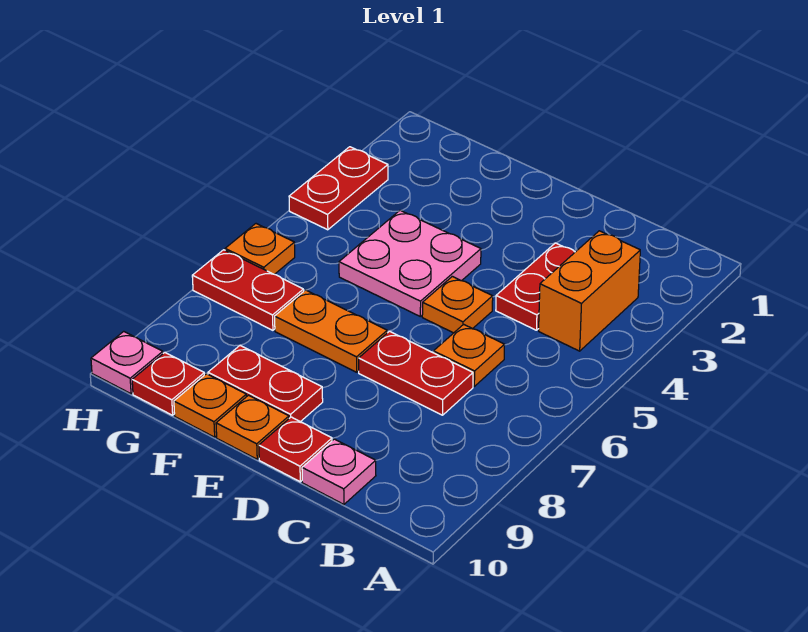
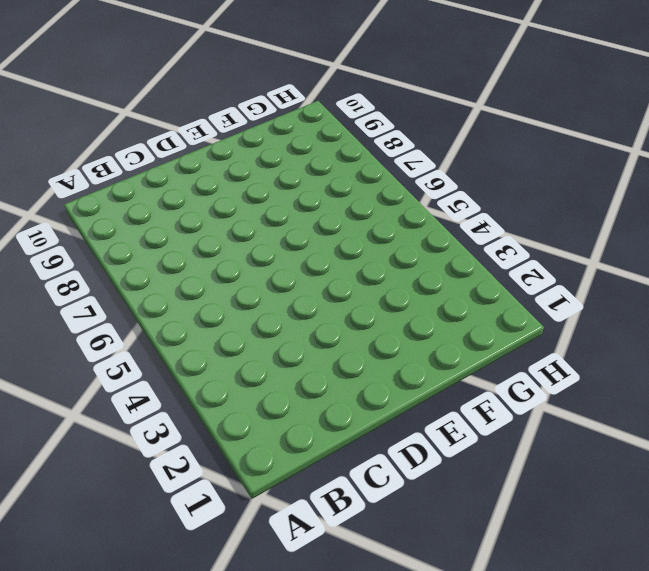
none -> orange brick B3:B4 level 1
none -> red plate C3:C4 level 1
none -> orange plate C6 level 1

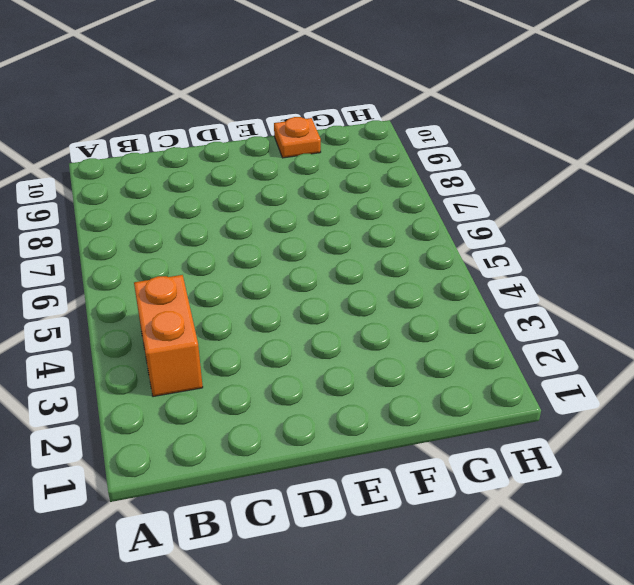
none -> red plate C3:C4 level 1
none -> orange plate C6 level 1
none -> red plate C7:D7 level 1

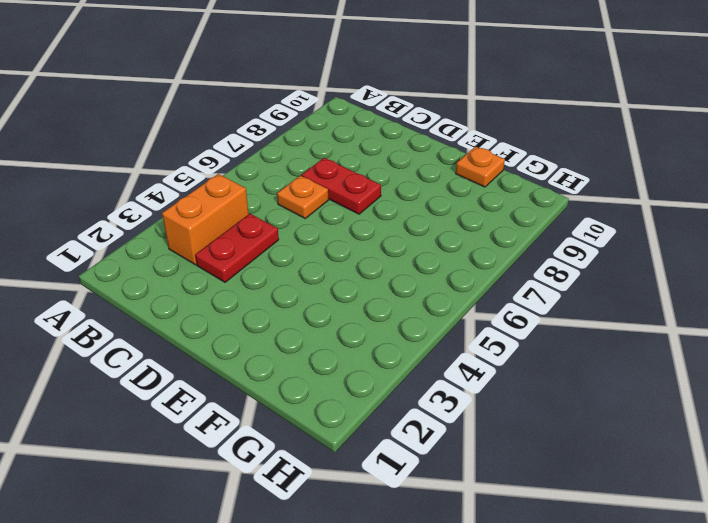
none -> pink plate C10 level 1
none -> orange plate D5 level 1
none -> red plate D10 level 1

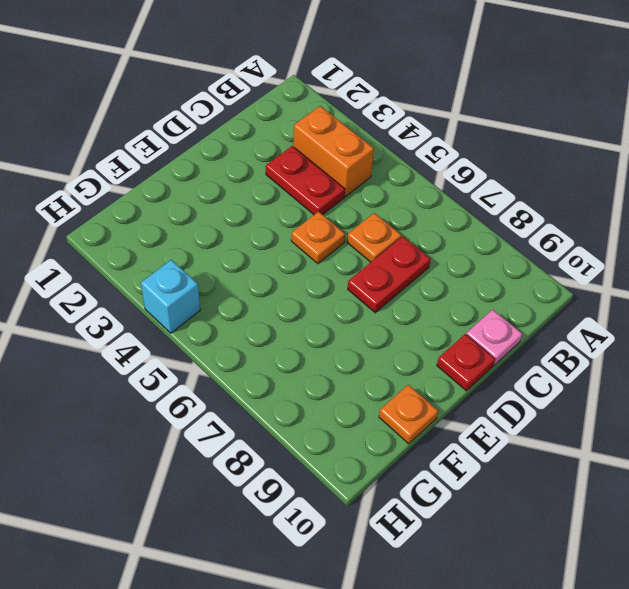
cyan brick H4 level 1 -> red plate H3:H4 level 1
none -> pink plate E4:F5 level 1
none -> orange plate E7:F7 level 1
none -> red plate E9:F9 level 1

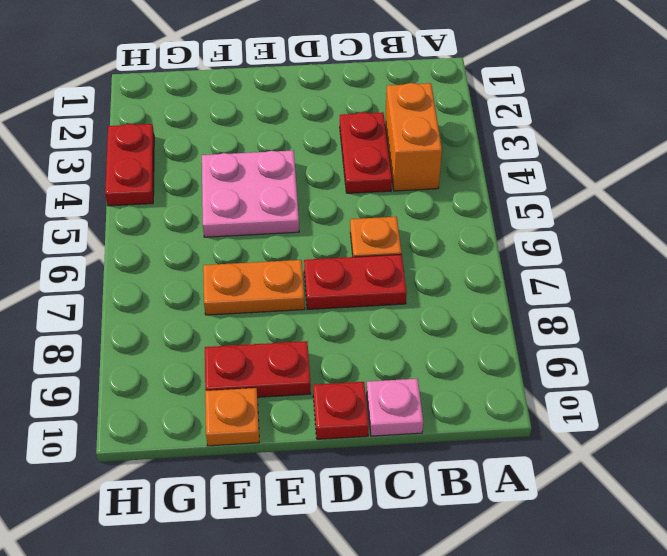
none -> orange plate D5 level 1
none -> orange plate E10 level 1
none -> red plate G7:H7 level 1

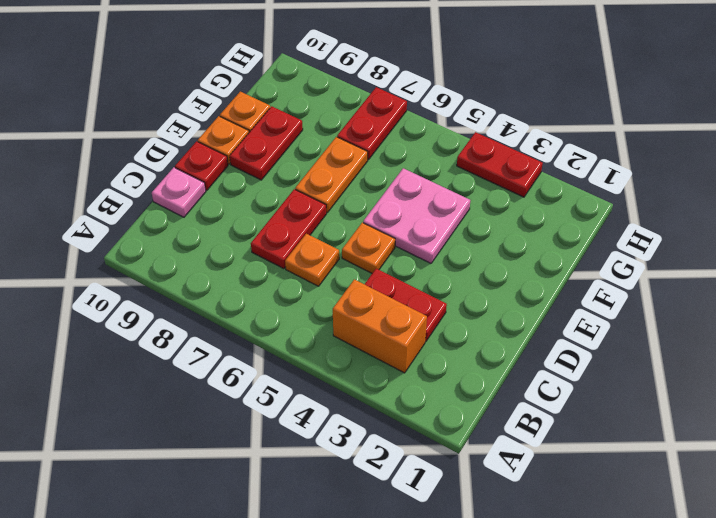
none -> red plate G10 level 1
none -> orange plate H6 level 1
none -> pink plate H10 level 1

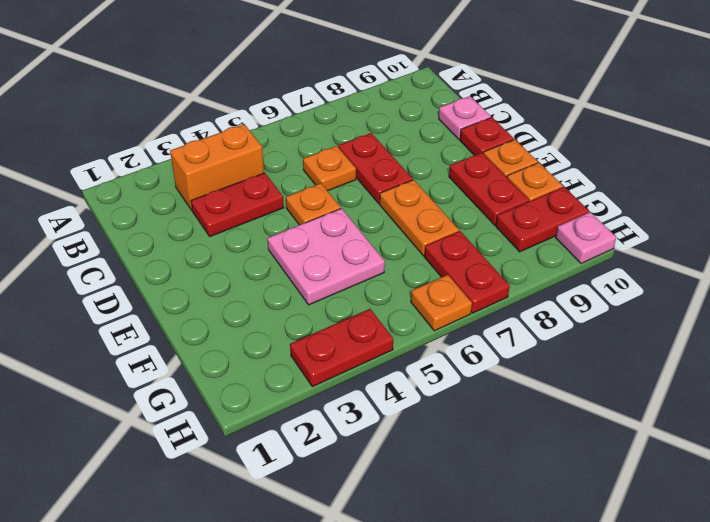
red plate G9:G10 level 1 -> red plate G10 level 1

